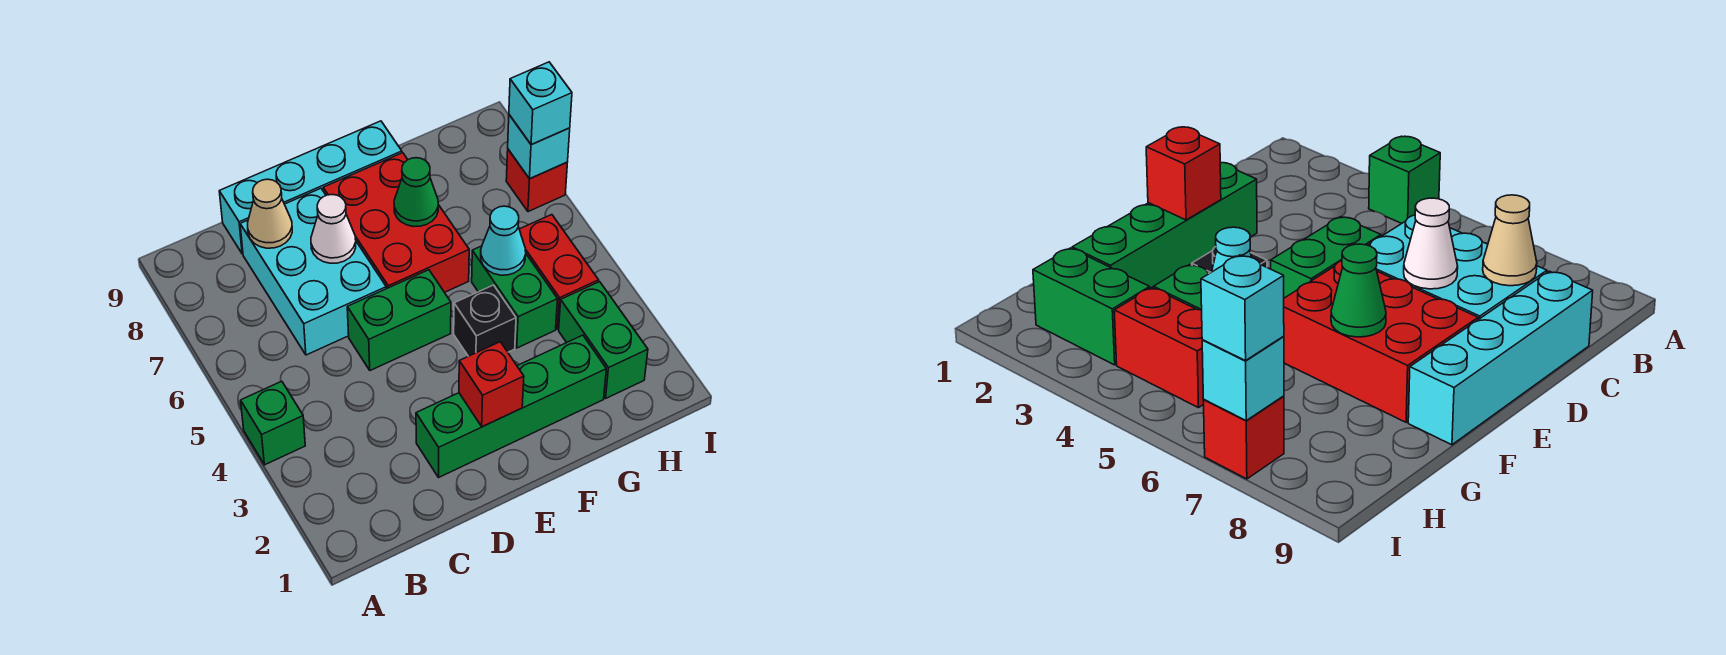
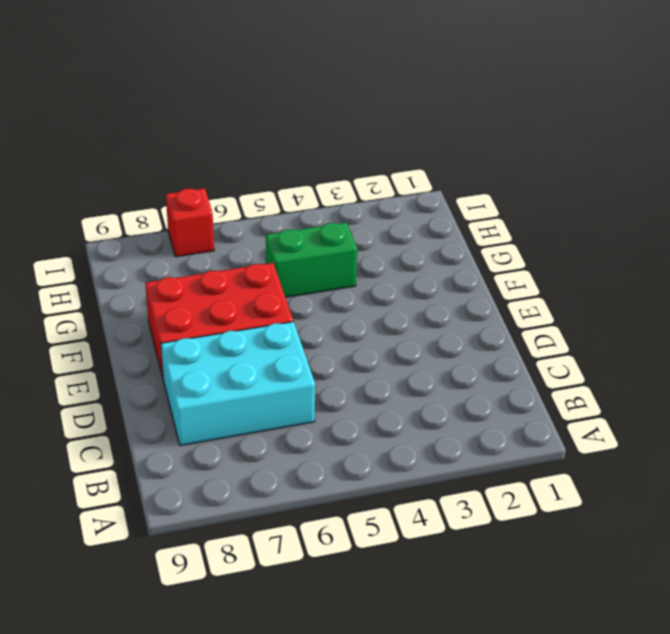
none -> green brick A4 level 1
none -> cyan brick C9:F9 level 1
none -> green brick D2:G2 level 1

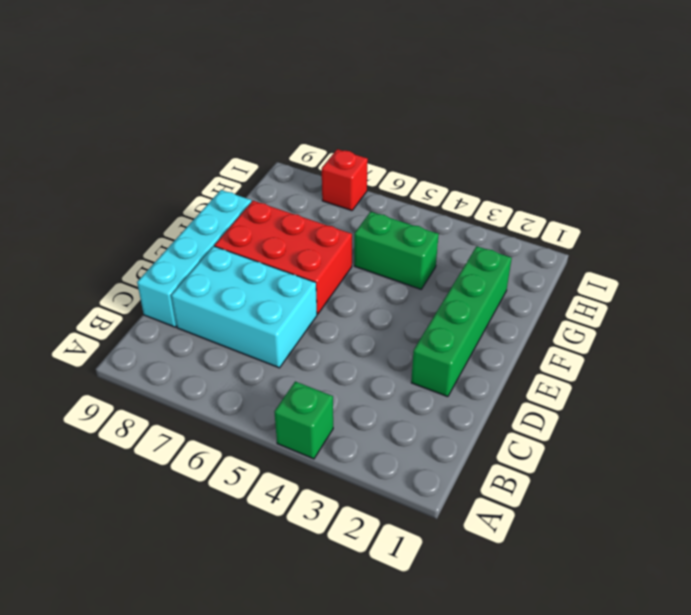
none -> green brick D5:E5 level 1
none -> black brick F4 level 1
none -> green brick H2:H3 level 1

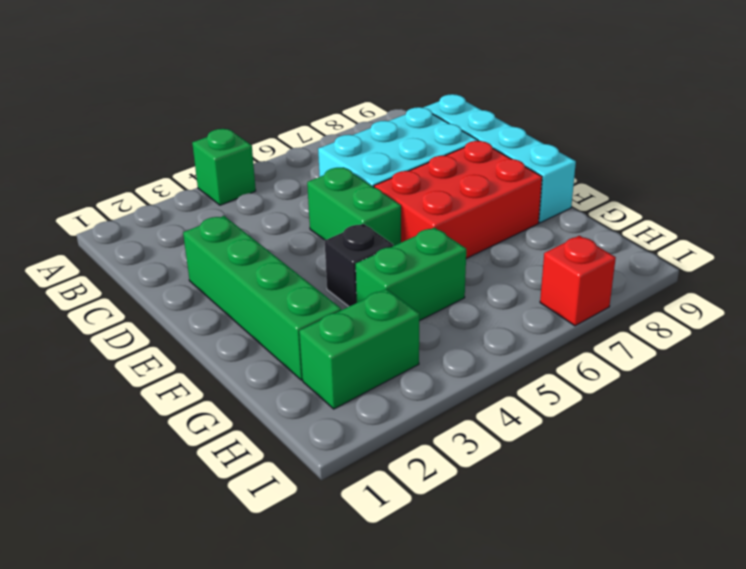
none -> red brick H4:H5 level 1
none -> tan cone C8 level 2
none -> white cone D7 level 2

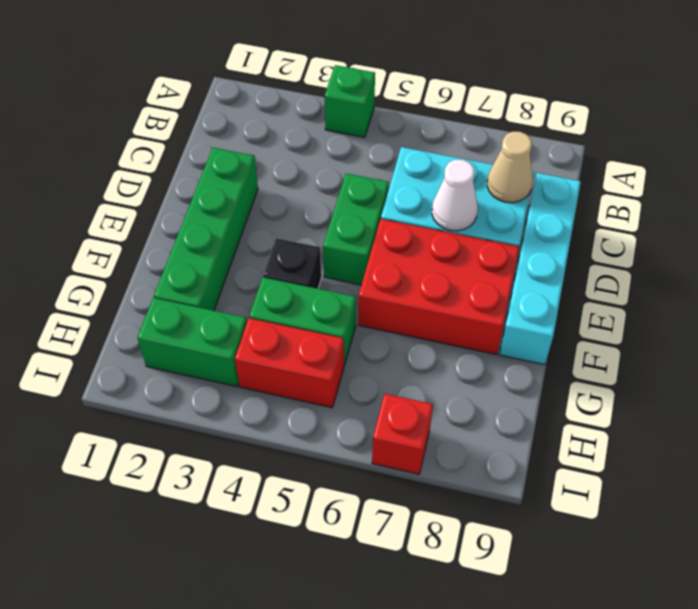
none -> red brick E2 level 2
none -> green cone F7 level 2
none -> cyan cone G5 level 2

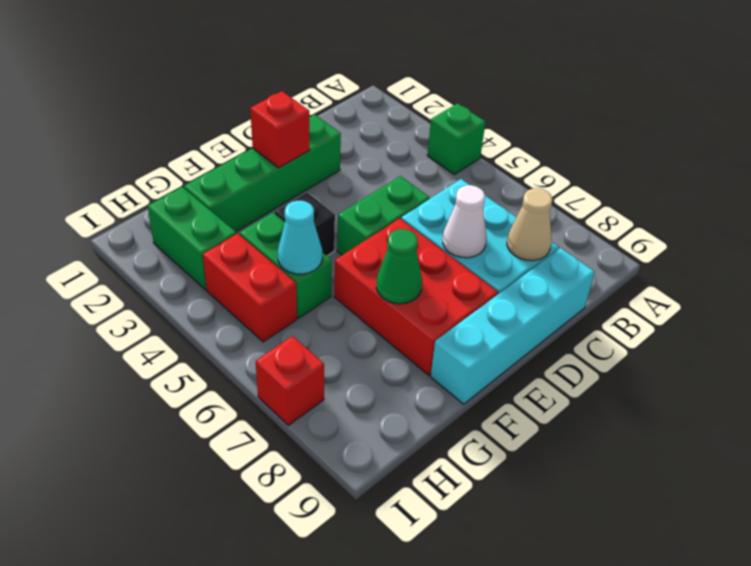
none -> cyan brick I7 level 2
none -> cyan brick I7 level 3

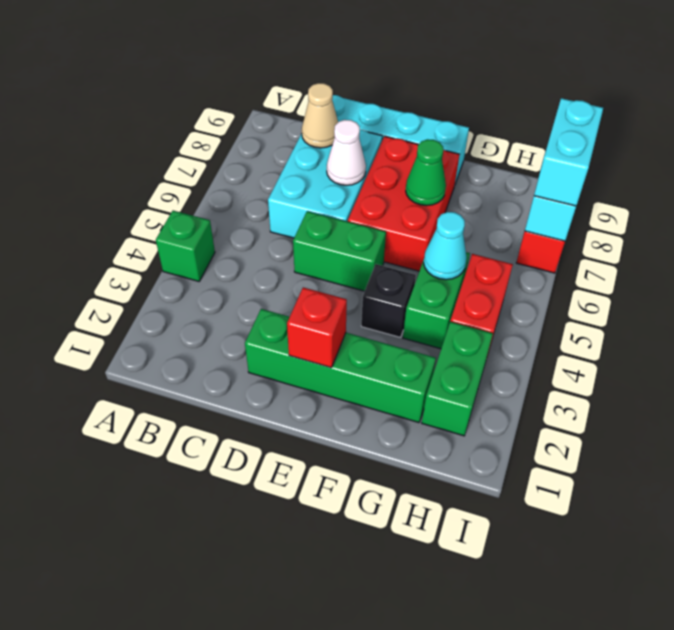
cyan brick I7:I8 level 3 -> cyan brick I7 level 3

